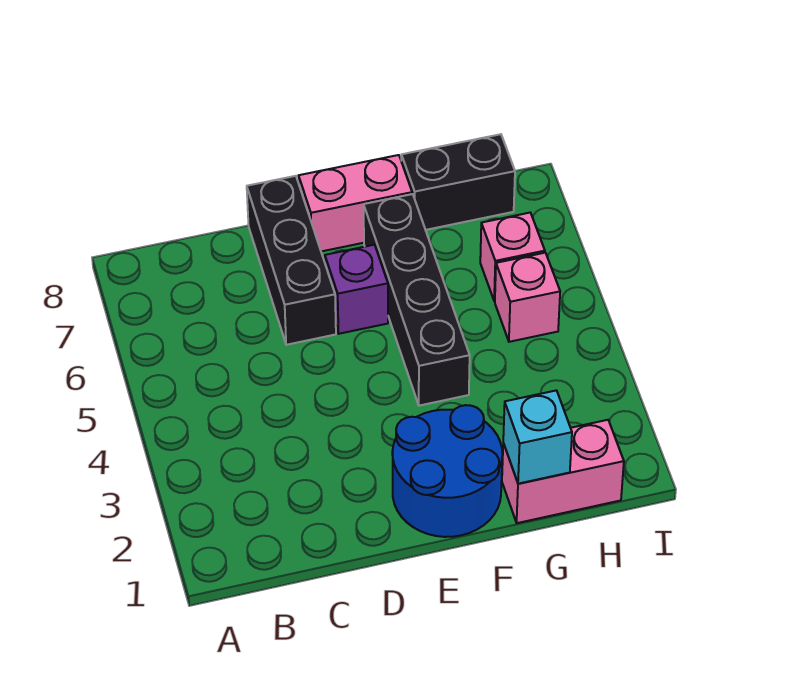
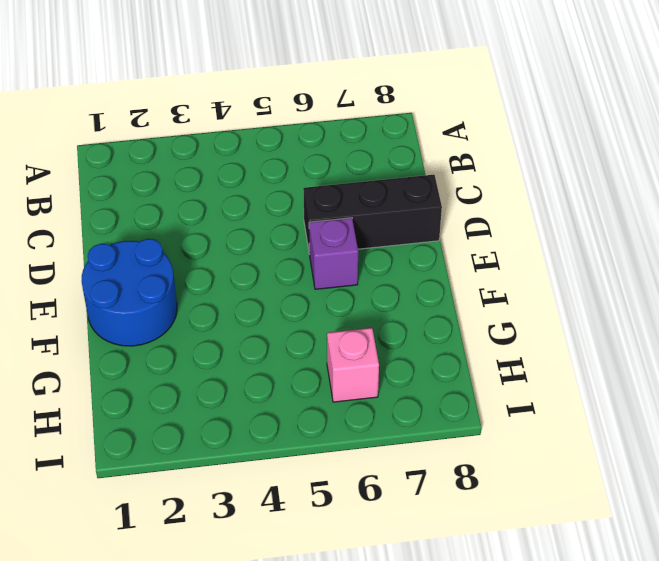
none -> pink brick E8:F8 level 1
none -> black brick F4:F7 level 1

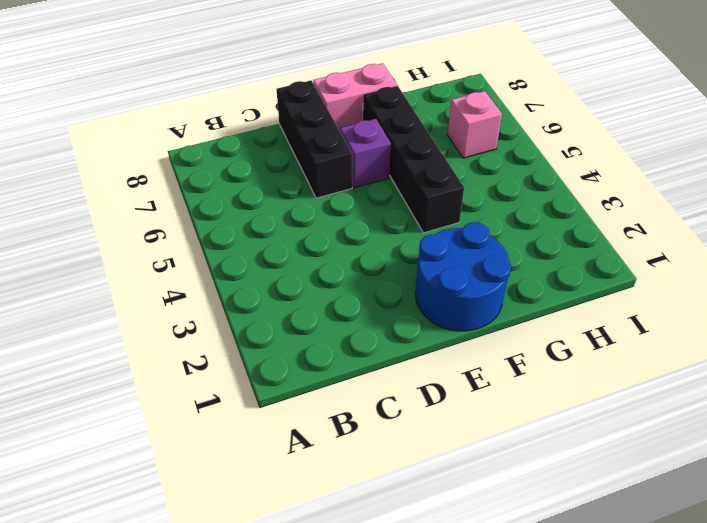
none -> pink brick G1:H1 level 1
none -> black brick G8:H8 level 1

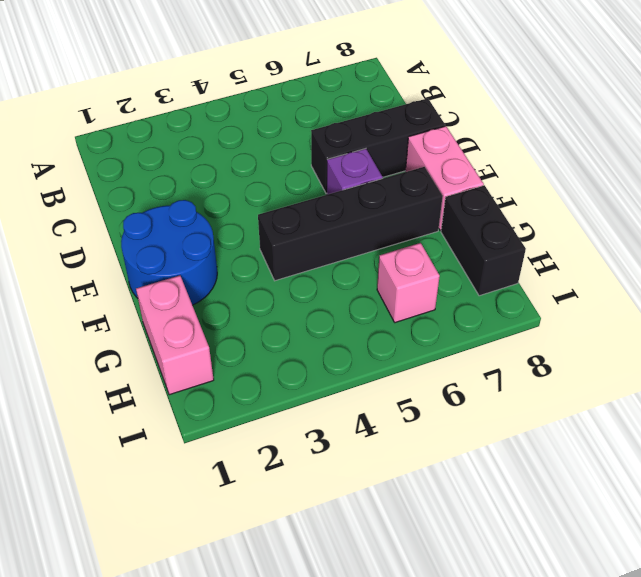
none -> pink brick H5 level 1
none -> cyan brick G1 level 2

